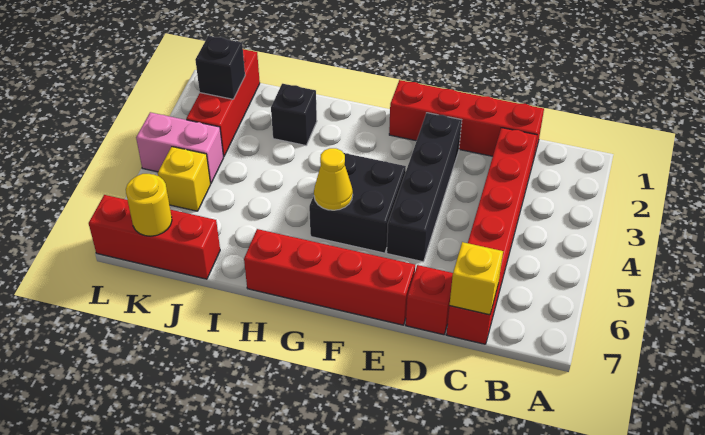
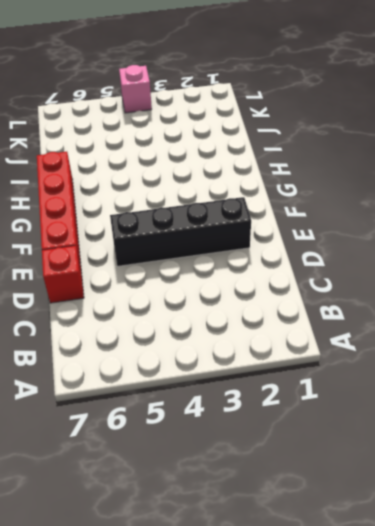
pink brick L4 level 1 -> pink brick K4:L4 level 1
none -> red brick C1:F1 level 1
none -> red brick C2:C7 level 1
none -> black brick F4:G5 level 1

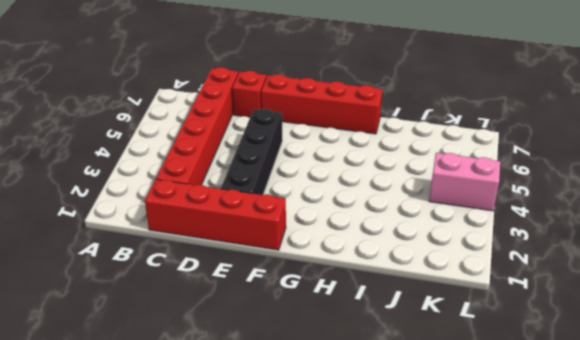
none -> black brick F4:G5 level 1
none -> black brick I2 level 1
none -> red brick J7:L7 level 1

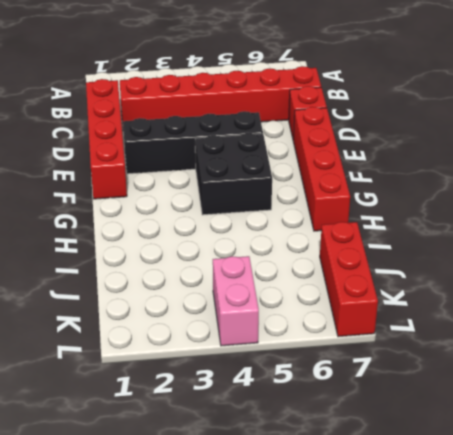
none -> black brick I2 level 1
none -> red brick K1:K3 level 1
none -> yellow brick K5 level 1

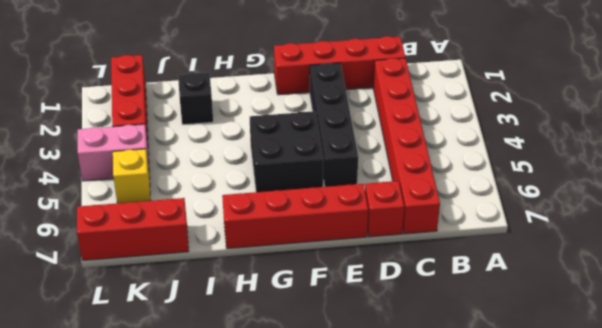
none -> yellow brick C7 level 2
none -> yellow cone G5 level 2
none -> black brick K2 level 2

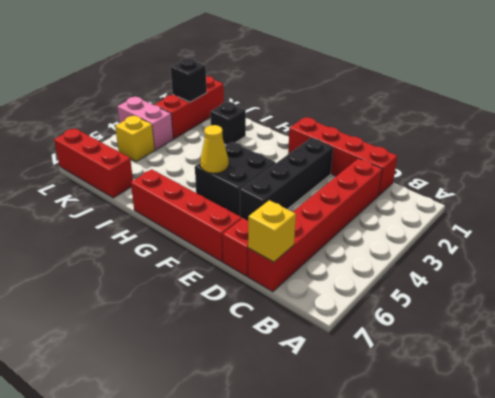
none -> yellow round brick K7 level 2

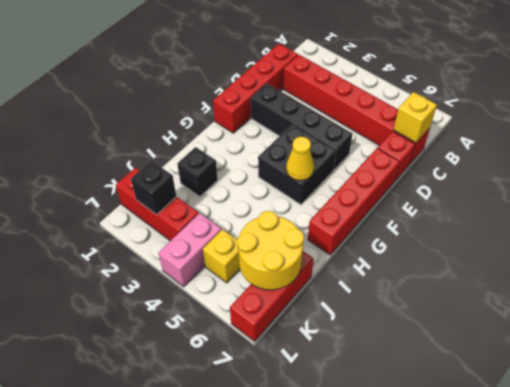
yellow round brick J6:K7 level 2 -> yellow round brick K7 level 2

